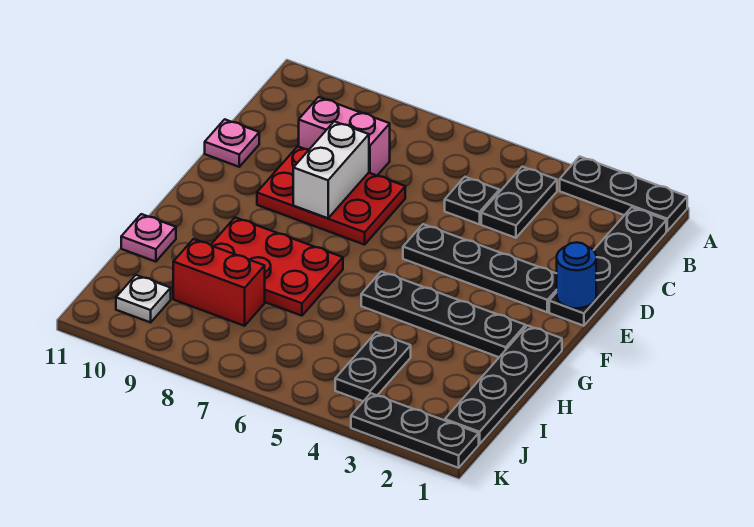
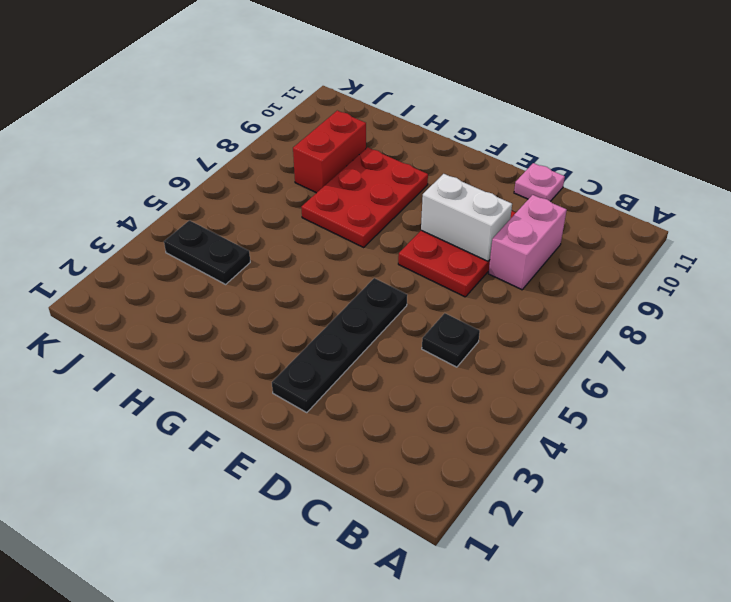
none -> black plate A1:A3 level 1
none -> black plate B1:E1 level 1
none -> black plate B4:C4 level 1

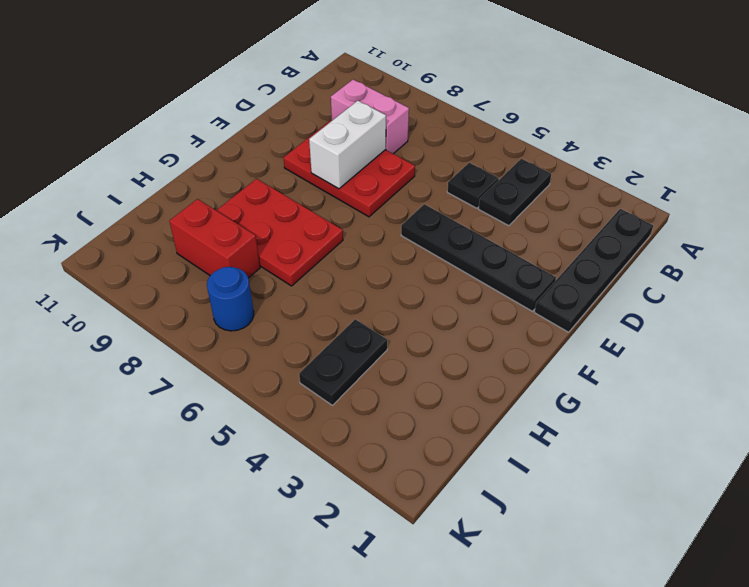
blue round brick J7 level 1 -> blue round brick E1 level 2
none -> black plate A1:A3 level 1
none -> pink plate D11 level 1
none -> black plate G1:J1 level 1

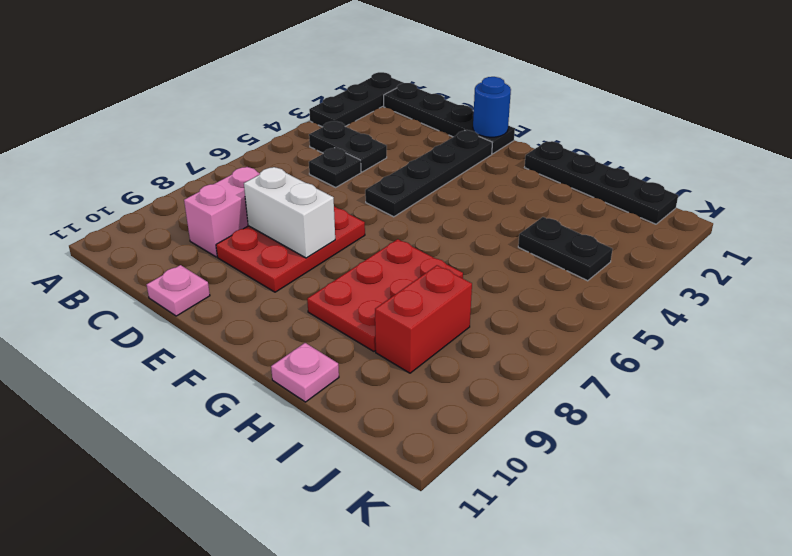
none -> black plate G2:G5 level 1
none -> white plate J10 level 1
none -> black plate K1:K3 level 1

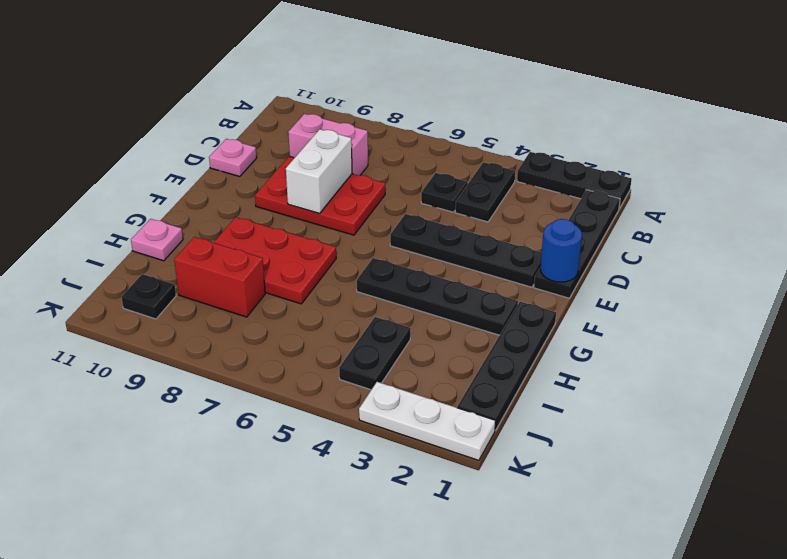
black plate J10 level 1 -> white plate J10 level 1
white plate K1:K3 level 1 -> black plate K1:K3 level 1

